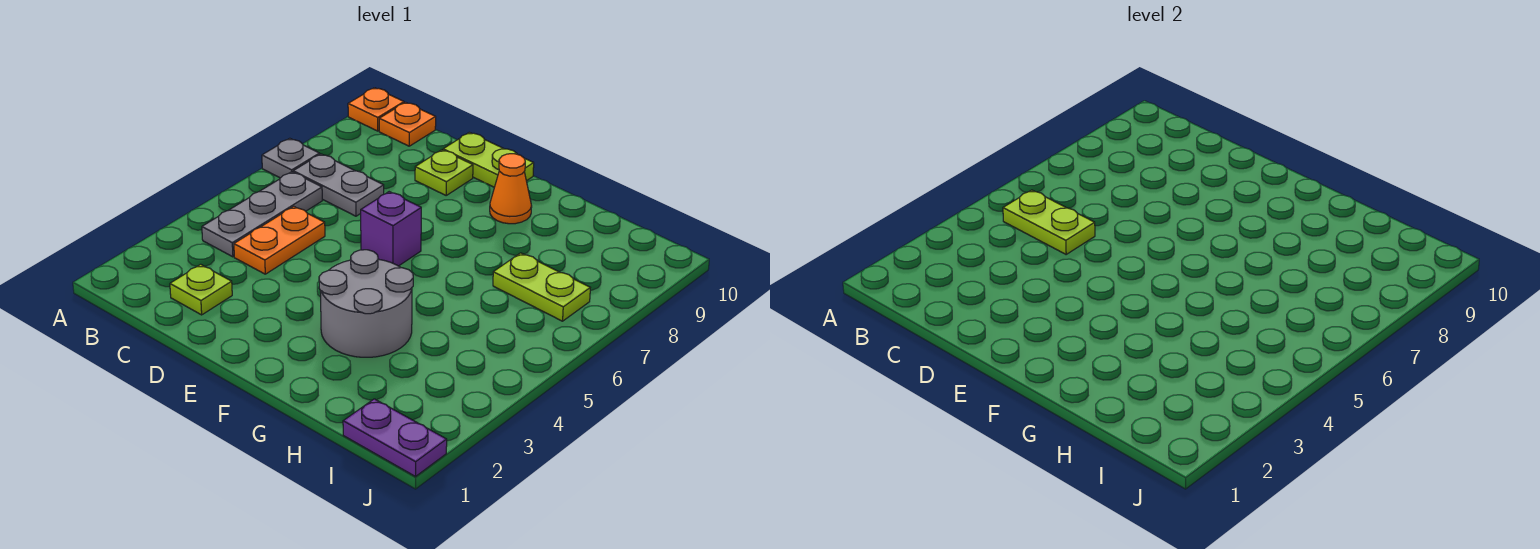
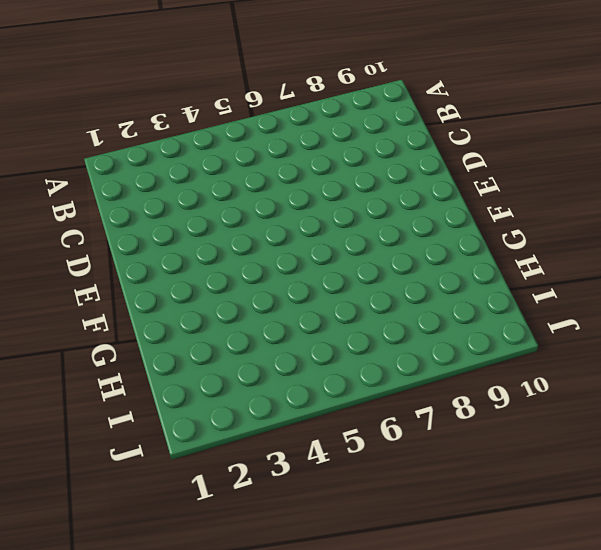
none -> grey plate A7 level 1
none -> orange plate A10 level 1
none -> grey plate B4:B6 level 1

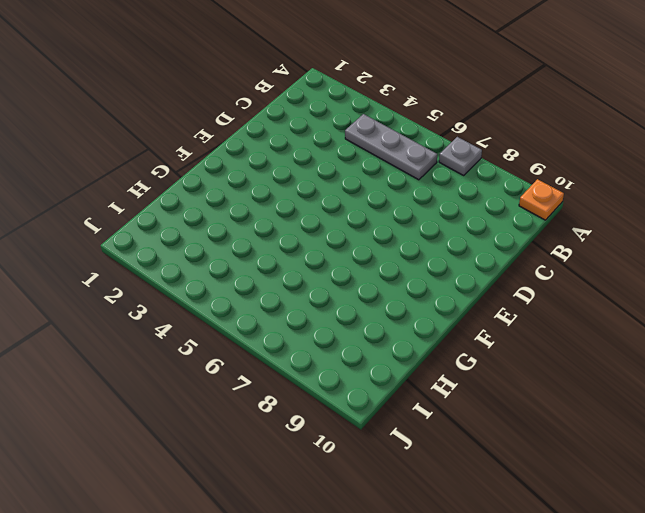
none -> grey plate B7:C7 level 1
none -> orange plate B10 level 1
none -> lime plate C2 level 1

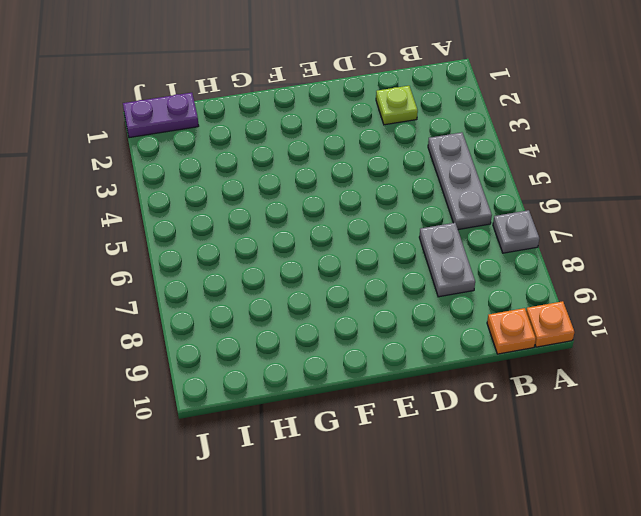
grey plate C7:C8 level 1 -> grey plate B7:C7 level 1
none -> orange plate C4:C5 level 1
none -> lime plate D9 level 1
none -> lime plate D10:E10 level 1

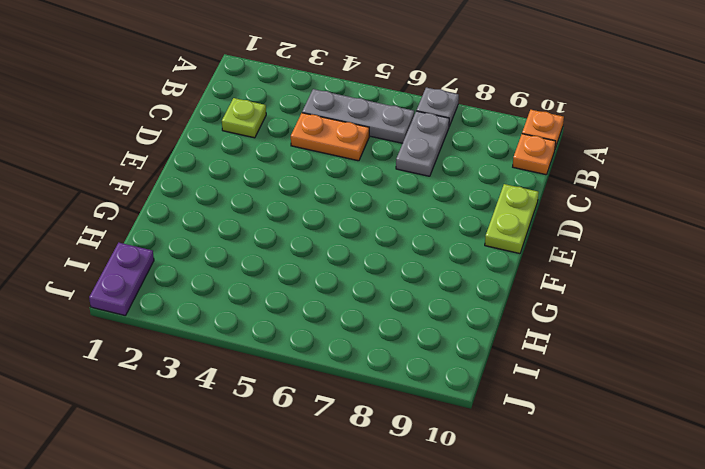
none -> lime plate D9 level 1
none -> purple brick E6 level 1
none -> grey round brick F3:G4 level 1

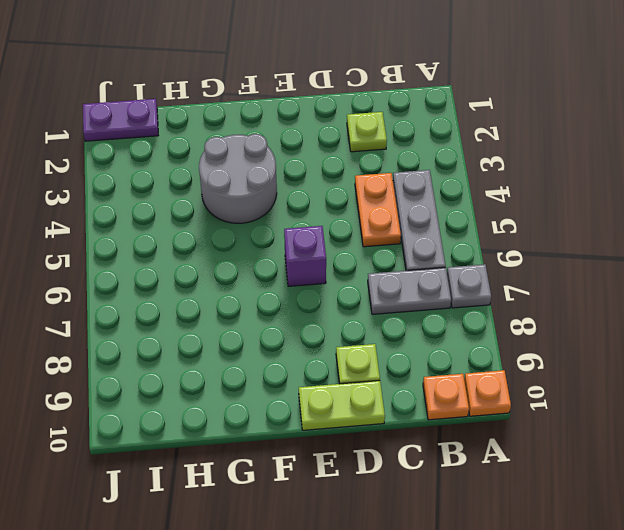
none -> orange cone F9 level 1
none -> lime plate H7:I7 level 1
none -> lime plate B5:C5 level 2

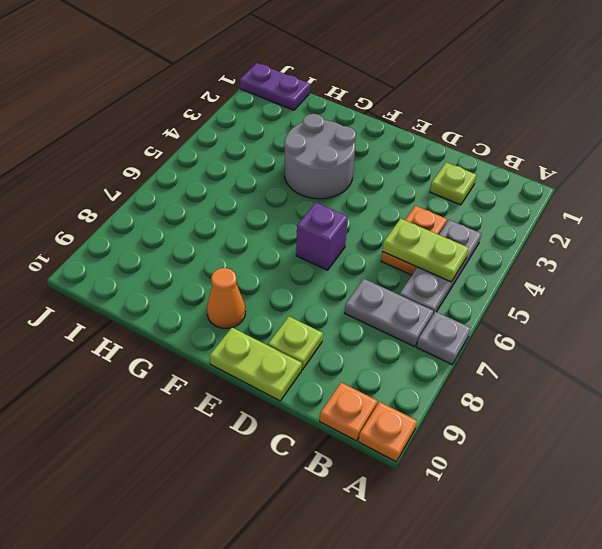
none -> lime plate H7:I7 level 1

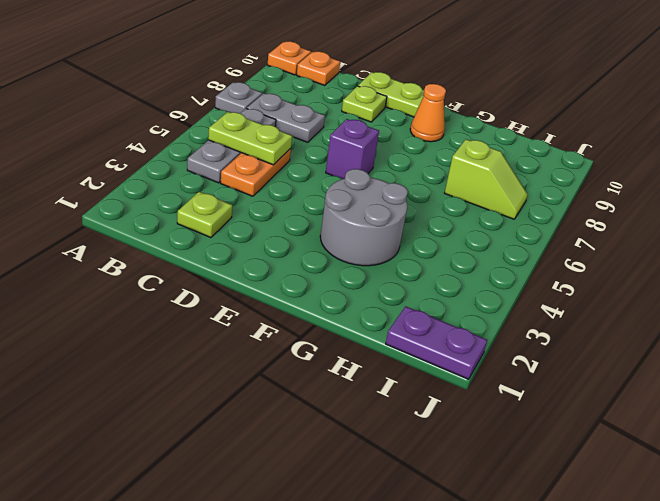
lime slope H7:I7 level 1 top H -> lime plate H7:I7 level 1

